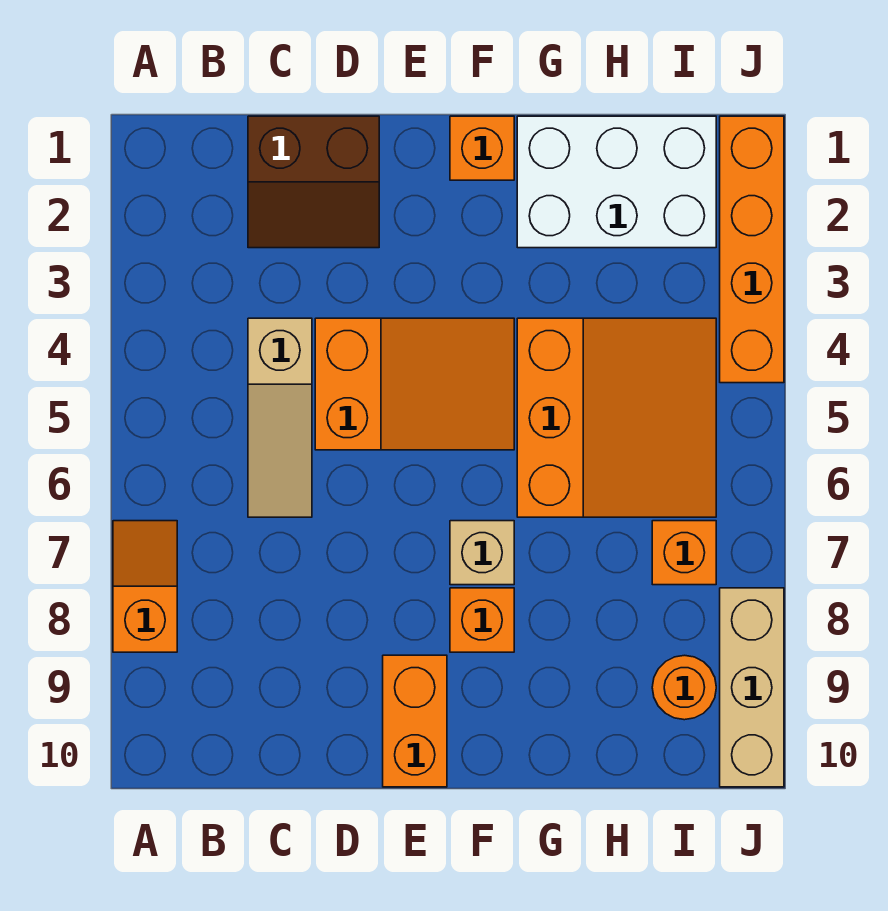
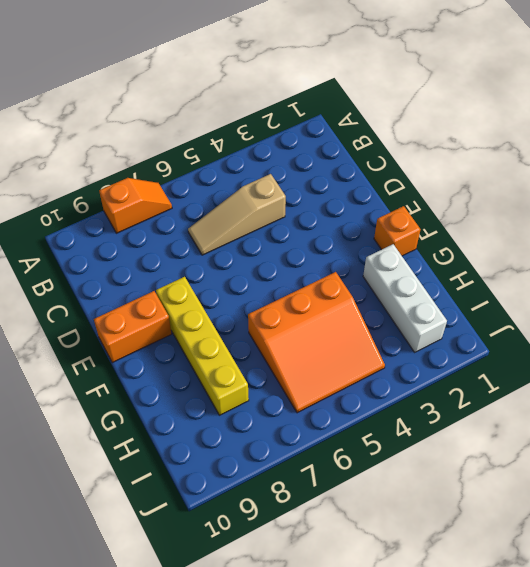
yellow brick E8:H8 level 1 -> orange brick F8 level 1
white brick G2:I2 level 1 -> white brick G1:I2 level 1
none -> brown slope C1:D2 level 1 top 1
none -> orange slope D4:F5 level 1 top D
none -> tan brick F7 level 1

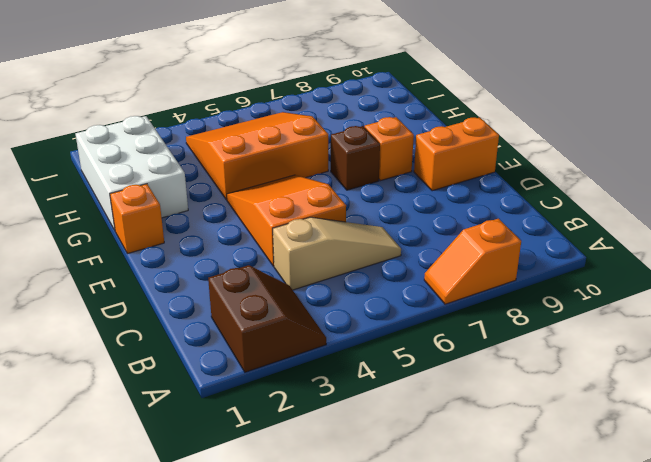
brown slope A2:B3 level 1 top 2 -> brown slope C1:D2 level 1 top 1
brown brick F7 level 1 -> tan brick F7 level 1
none -> orange brick I7 level 1
none -> orange round brick I9 level 1
none -> orange brick J1:J4 level 1

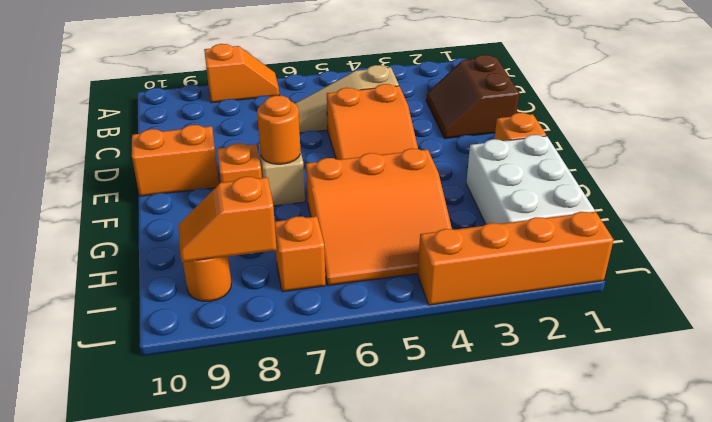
orange round brick F7 level 2 -> none
orange slope I8:I9 level 2 top 8 -> none
none -> tan brick J8:J10 level 1

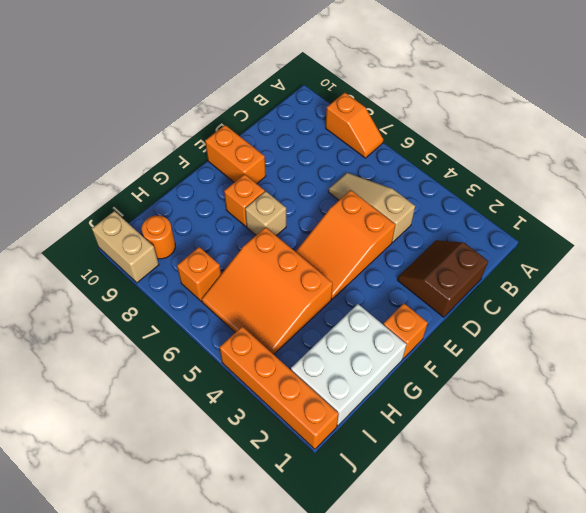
tan brick J9:J10 level 1 -> tan brick J8:J10 level 1

